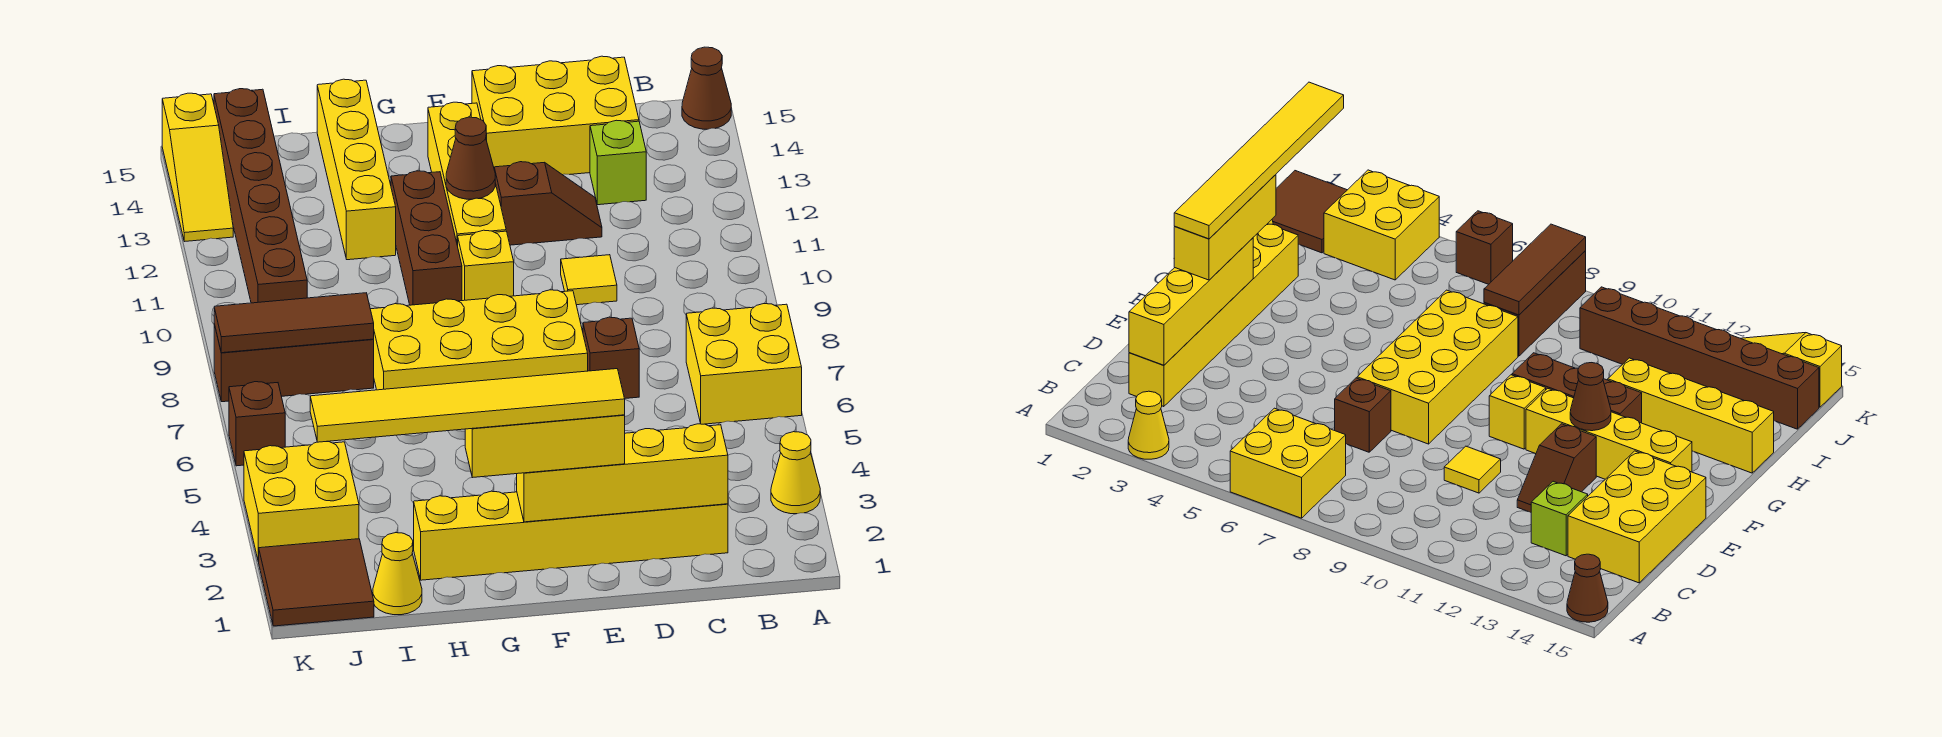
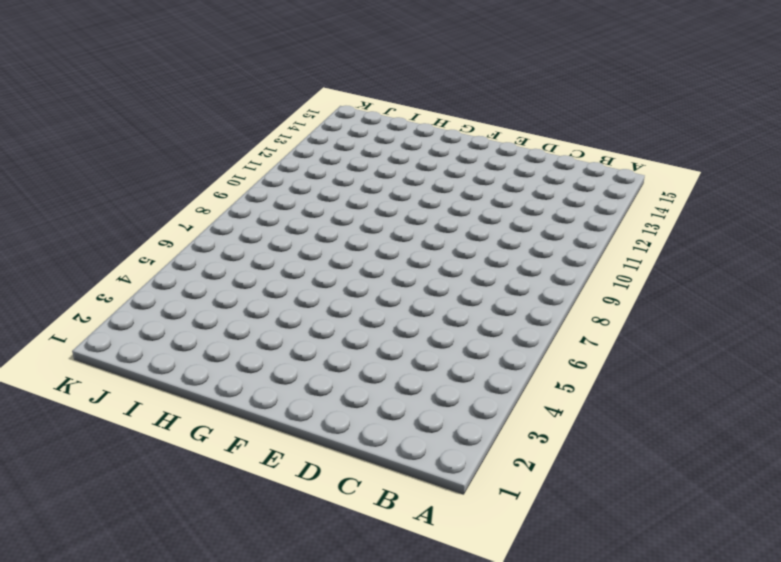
none -> yellow cone A3 level 1
none -> yellow brick A6:B7 level 1
none -> brown cone A15 level 1

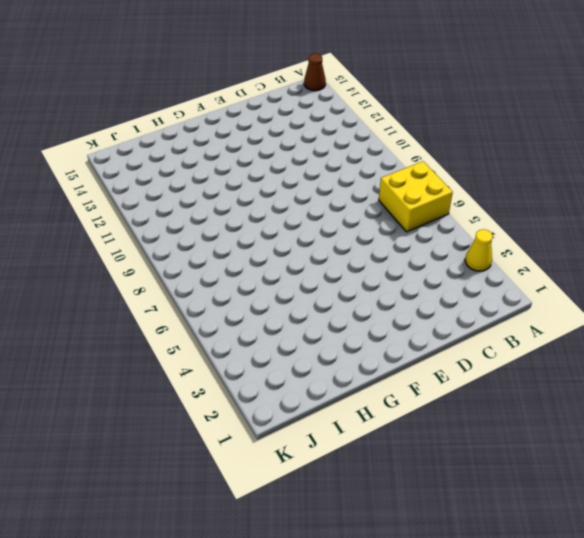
none -> yellow brick C2:H2 level 1
none -> lime brick C13 level 1
none -> yellow brick C14:E15 level 1

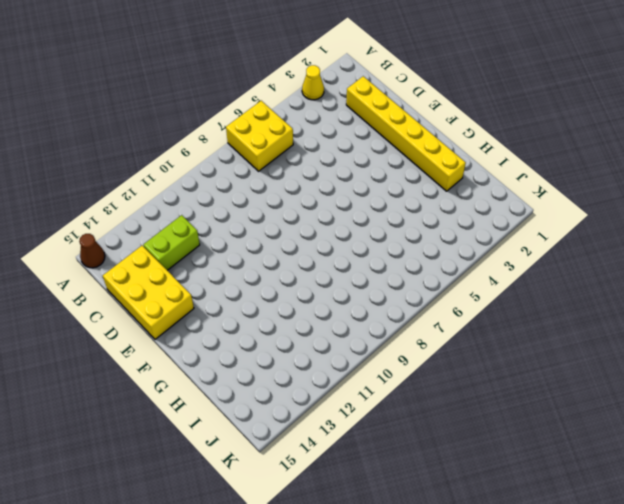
lime brick C12:C13 level 1 -> lime brick C13 level 1
none -> brown brick D7 level 1
none -> yellow tile D10 level 1
none -> brown slope D12:E12 level 1 top E

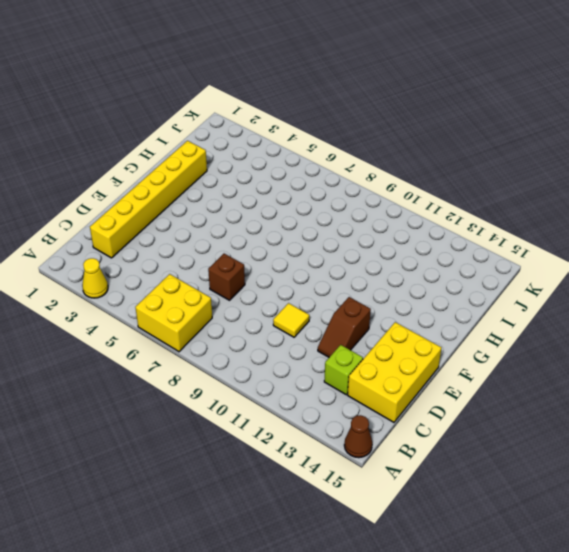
none -> yellow brick E7:H8 level 1
none -> yellow brick F10 level 1
none -> yellow brick F11:F14 level 1

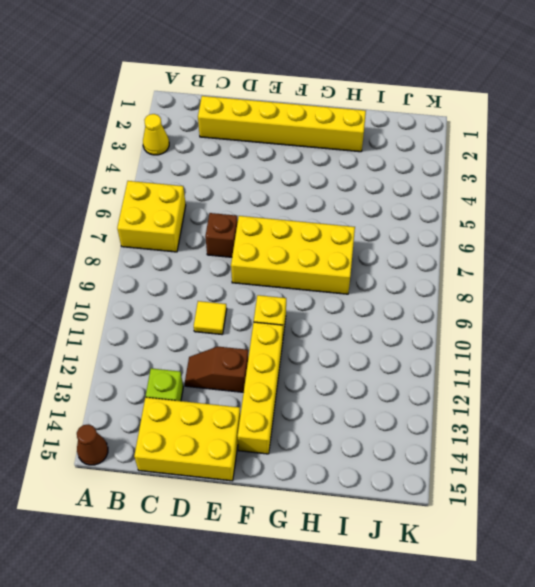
none -> brown brick G10:G12 level 1
none -> yellow brick H12:H15 level 1
none -> yellow cone I1 level 1

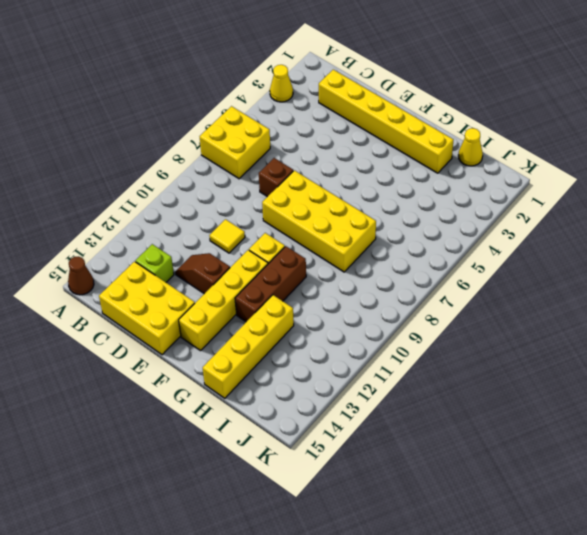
none -> brown brick I8:K8 level 1
none -> brown tile J1:K2 level 1
none -> yellow brick J3:K4 level 1

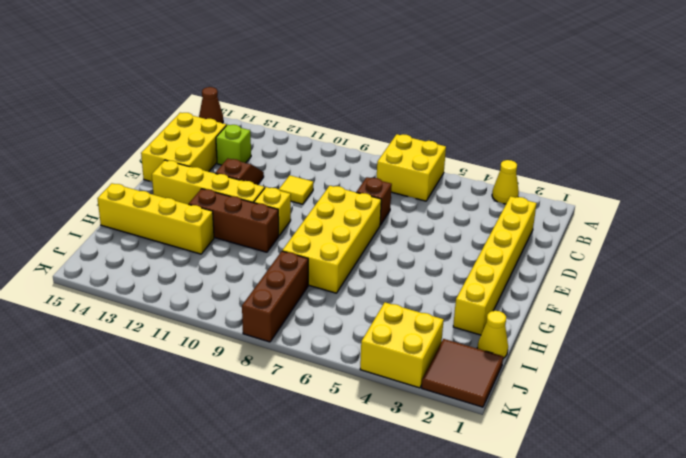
none -> brown brick J10:J15 level 1
none -> brown brick K6 level 1
none -> yellow slope K13:K15 level 1 top 15

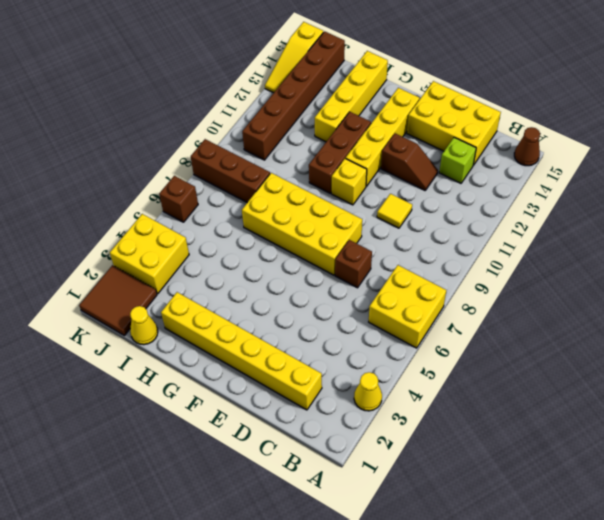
none -> yellow brick C2:F2 level 2
none -> brown cone F12 level 2
none -> brown tile I8:K8 level 2

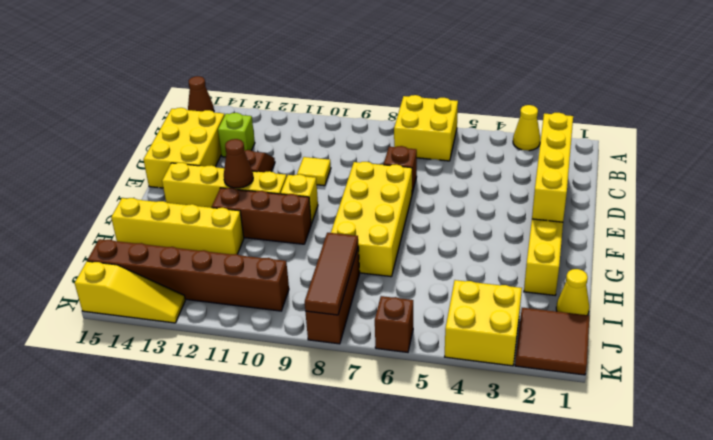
none -> yellow brick E2:G2 level 3
none -> yellow tile E2:J2 level 4

